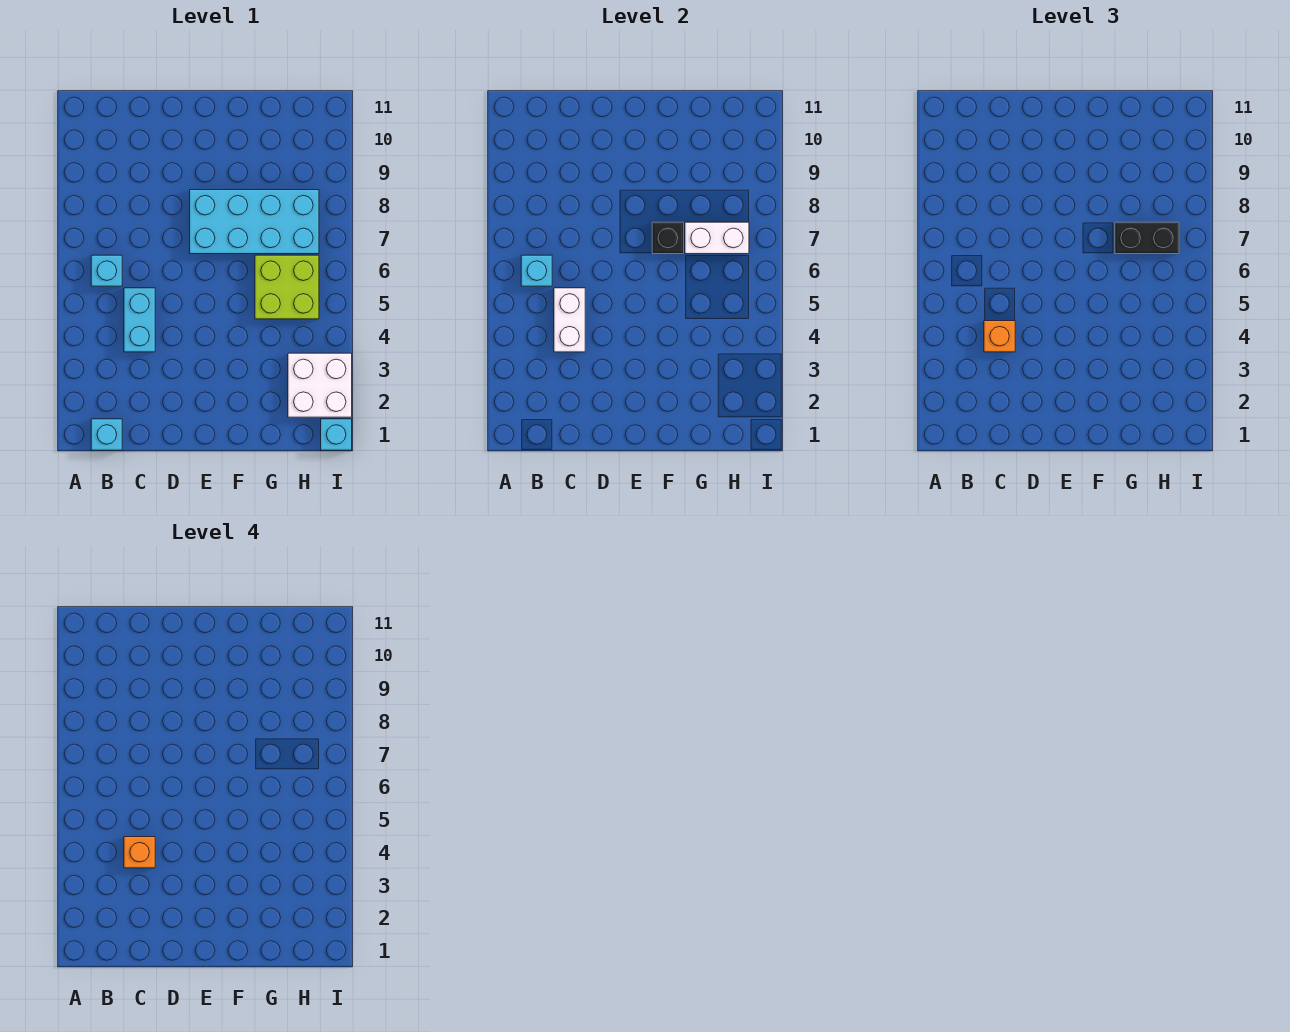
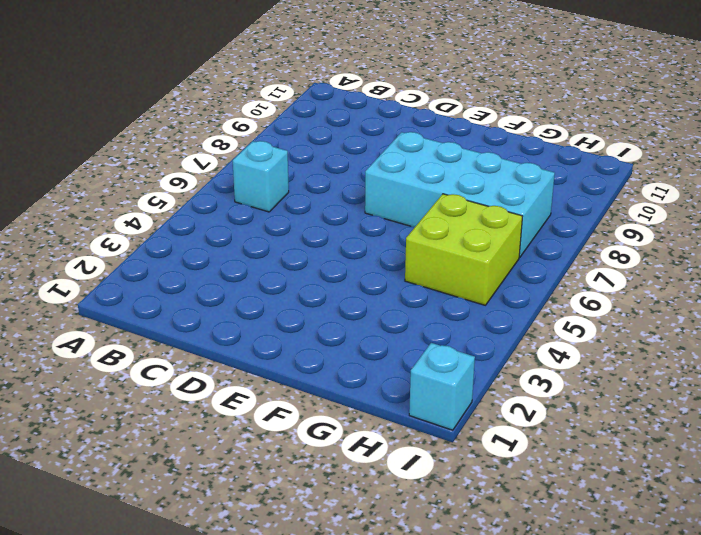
none -> cyan brick B1 level 1
none -> cyan brick C4:C5 level 1
none -> white brick H2:I3 level 1

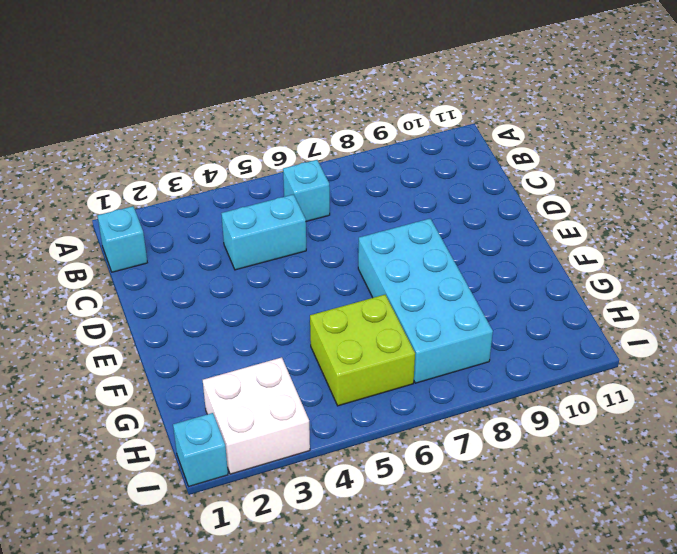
none -> cyan brick B6 level 2
none -> white brick C4:C5 level 2
none -> black brick F7 level 2

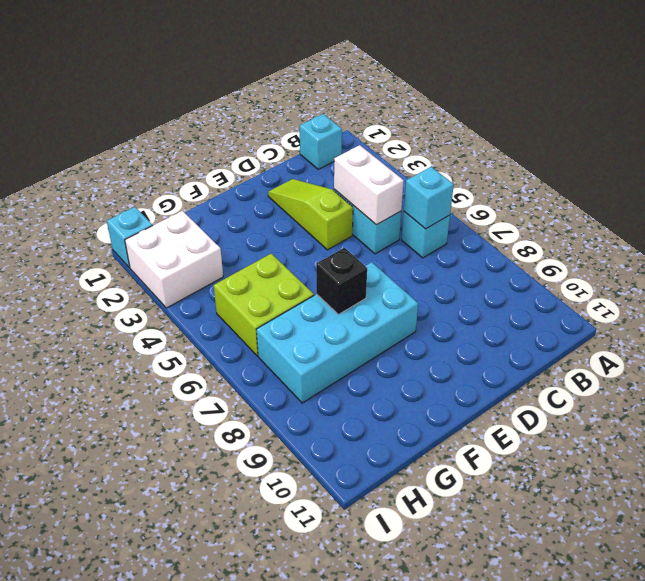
lime slope D2:D4 level 1 top 4 -> none
none -> white brick G7:H7 level 2
none -> orange brick C4 level 3
none -> black brick G7:H7 level 3

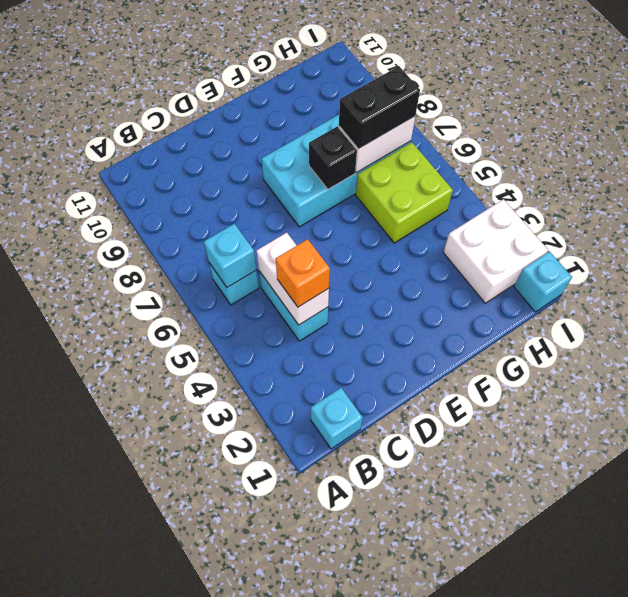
none -> orange brick C4 level 4

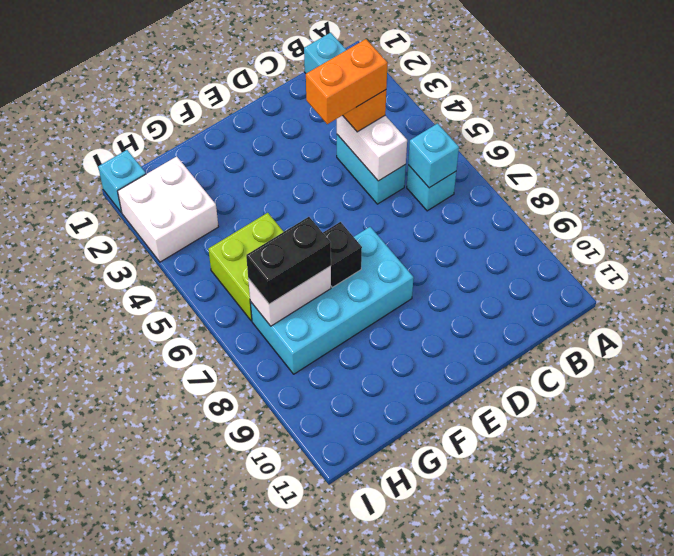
orange brick C4:D4 level 4 -> orange brick C4 level 4

